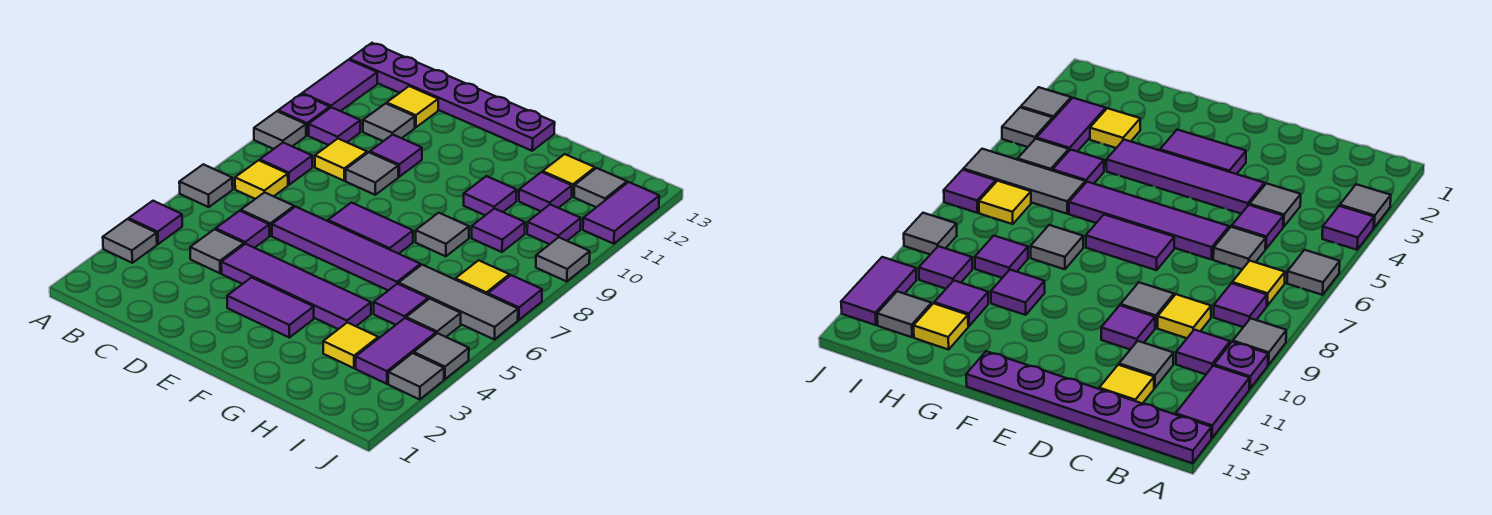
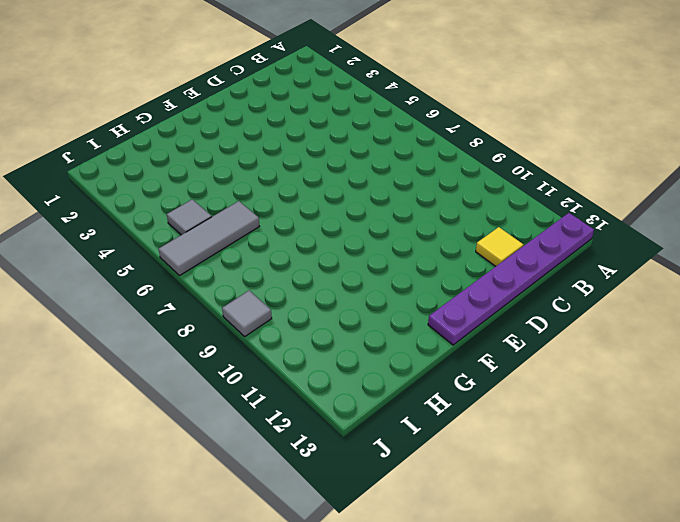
none -> grey tile A3 level 1
none -> purple tile A4 level 1
none -> grey tile A6 level 1
none -> grey tile A9 level 1

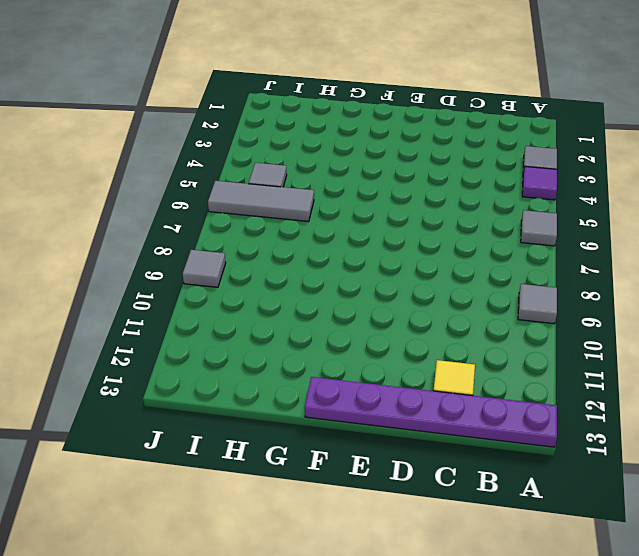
none -> purple plate A10 level 1
none -> purple tile A11:A12 level 1
none -> yellow tile B7 level 1
none -> purple tile B8 level 1

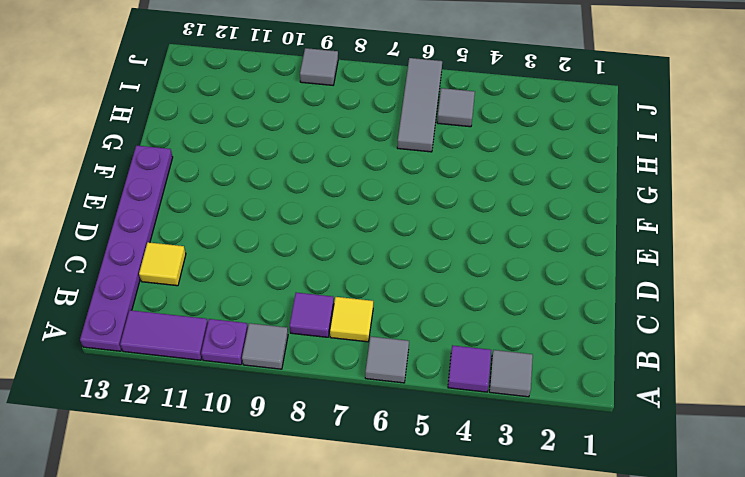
none -> purple tile B10 level 1
none -> grey tile C4 level 1
none -> purple tile C5 level 1
none -> grey tile C6 level 1

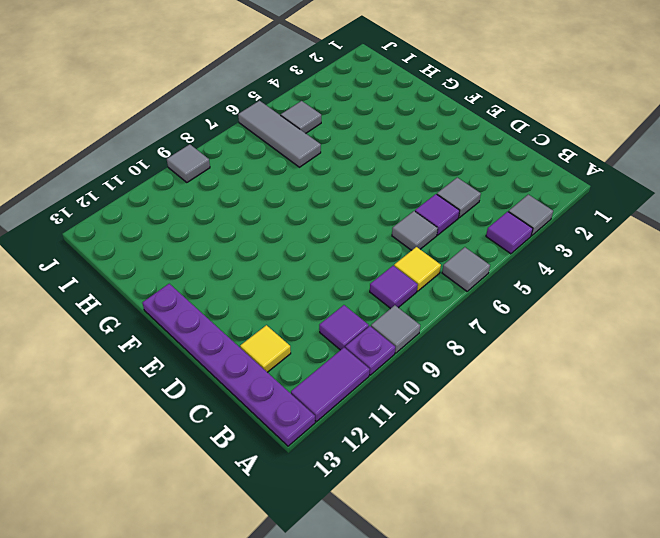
none -> yellow tile C9 level 1
none -> grey tile C11 level 1
none -> purple tile D4:G4 level 1
none -> purple tile D6:G6 level 1

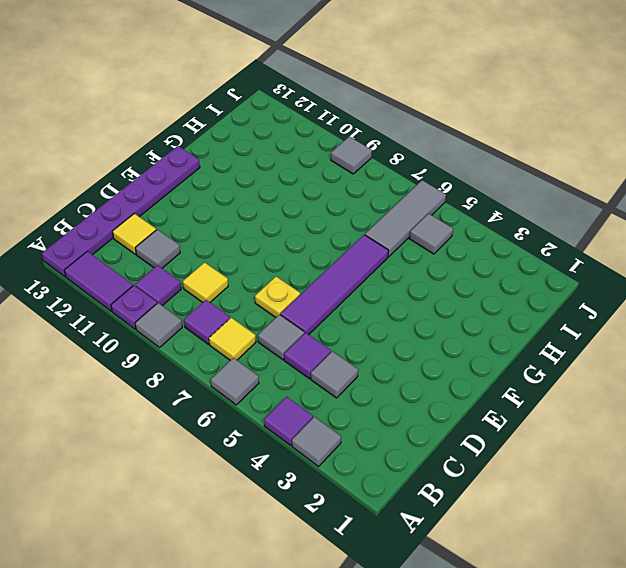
yellow plate D7 level 1 -> none
none -> purple tile D4:G4 level 1
none -> grey tile D9 level 1
none -> purple tile D10 level 1
none -> purple tile E3:F3 level 1

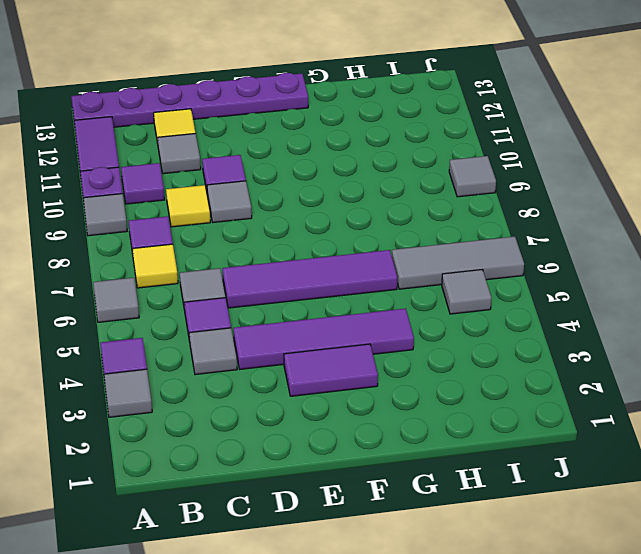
none -> purple tile E7:F7 level 1
none -> grey tile G8 level 1
none -> purple tile G10 level 1
none -> yellow tile H3 level 1

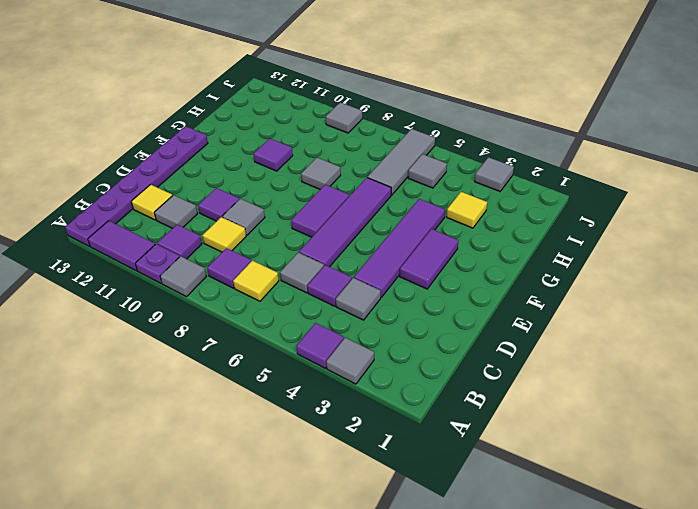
none -> grey tile A6 level 1
none -> purple tile H5 level 1
none -> purple tile H9 level 1
none -> purple tile H11 level 1

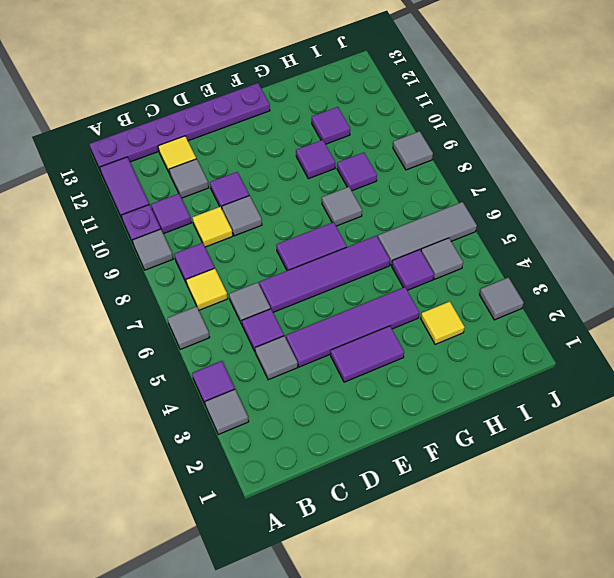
none -> yellow tile H12 level 1
none -> purple tile I3:I4 level 1
none -> yellow tile I7 level 1
none -> purple tile I10 level 1

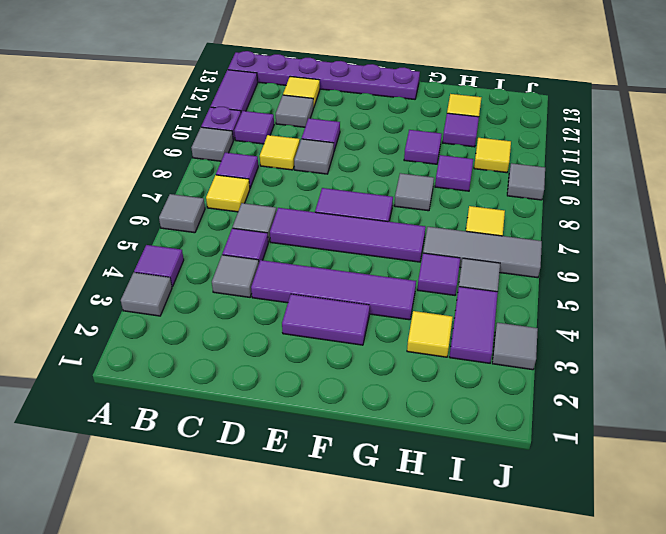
yellow tile I10 level 1 -> purple tile I10 level 1
none -> grey tile I12 level 1
none -> grey tile J4 level 1
none -> purple tile J7 level 1
none -> purple tile J11:J12 level 1

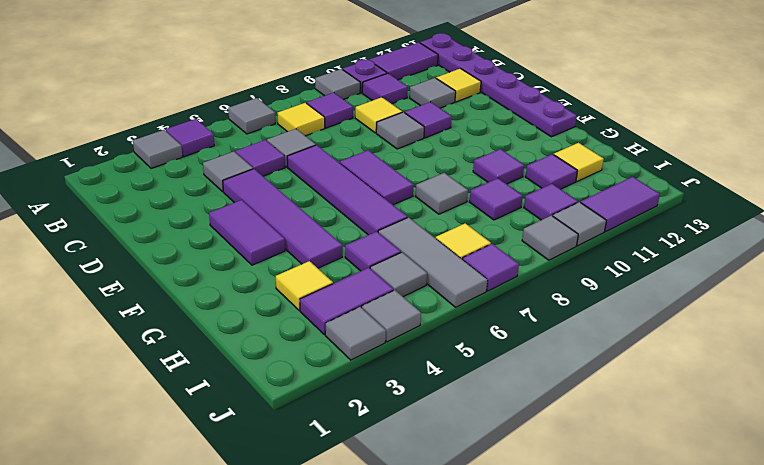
grey tile J10 level 1 -> grey tile I12 level 1

